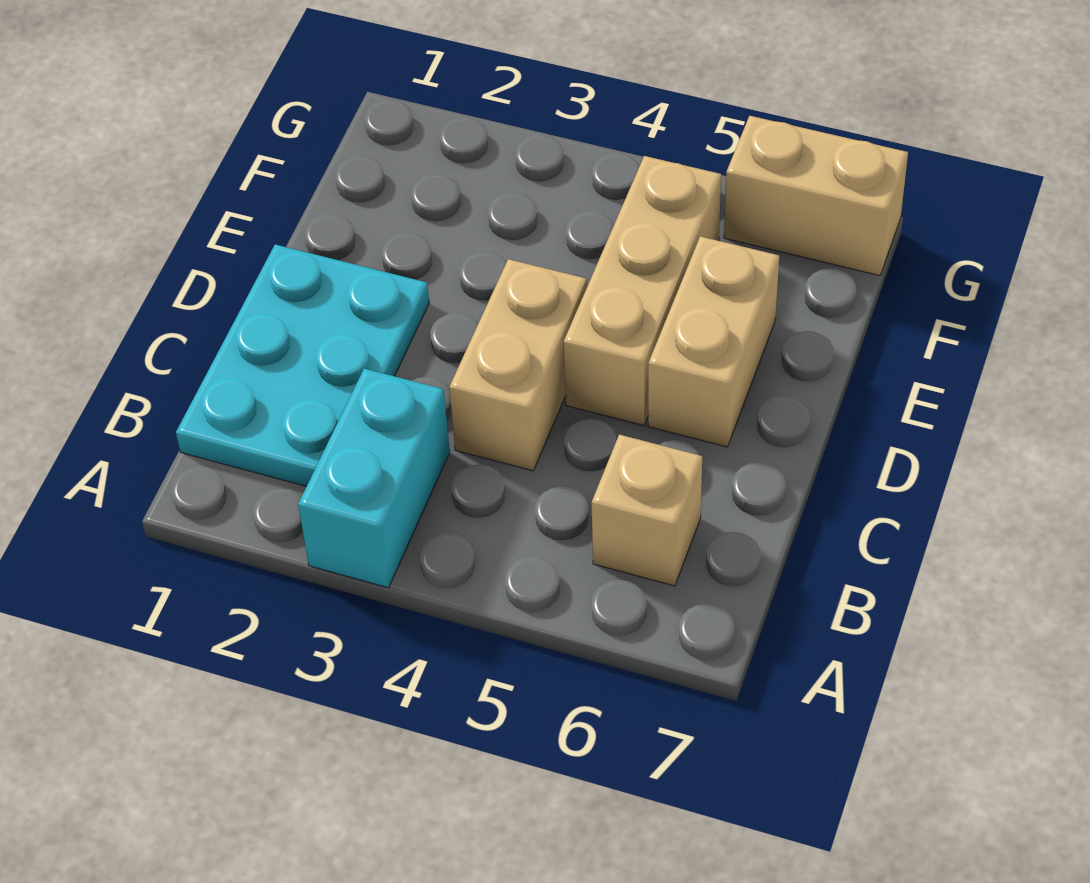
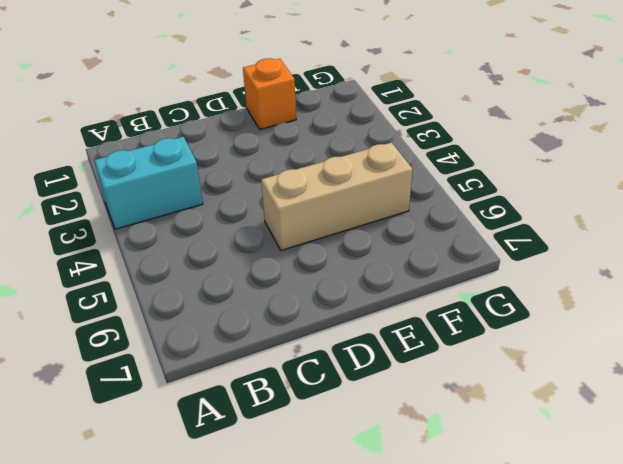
orange brick E1 level 1 -> none
none -> cyan plate B1:D2 level 1
none -> tan brick B6 level 1

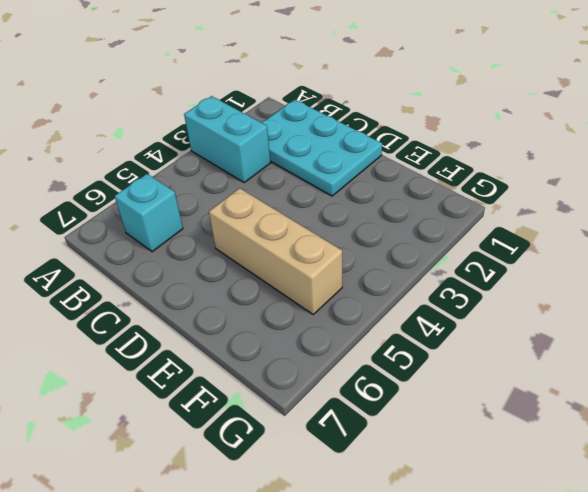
cyan brick B6 level 1 -> tan brick B6 level 1
none -> tan brick C4:D4 level 1
none -> tan brick D6:E6 level 1

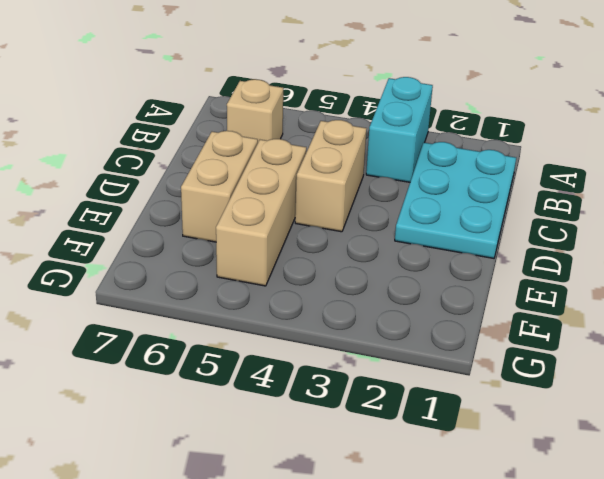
none -> tan brick G6:G7 level 1

